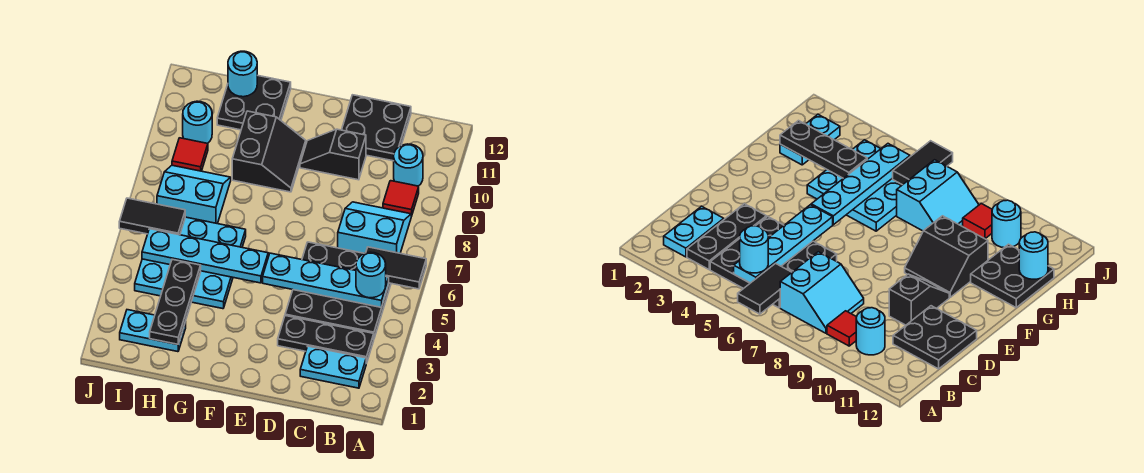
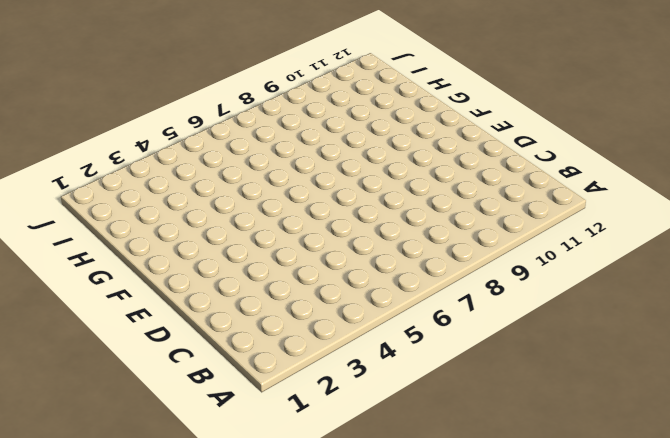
none -> cyan plate B2:C2 level 1
none -> black plate B3:D3 level 1
none -> black plate B4:D6 level 1

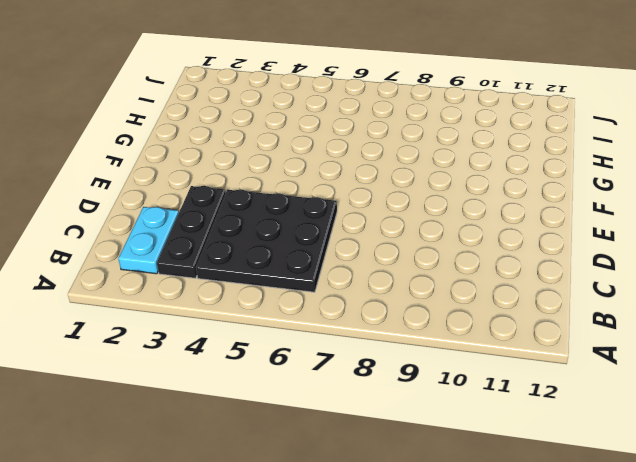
none -> cyan slope B7:C8 level 1 top 7
none -> red tile B9 level 1
none -> cyan round brick B10 level 1

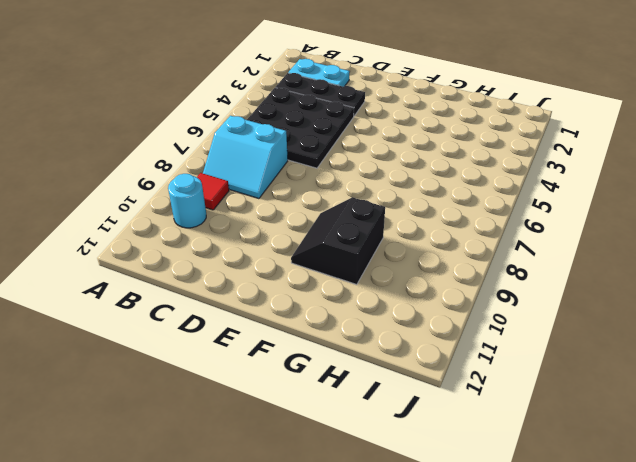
none -> black plate C11:D12 level 1
none -> black slope D10:E10 level 1 top D
none -> cyan plate G4:I6 level 1

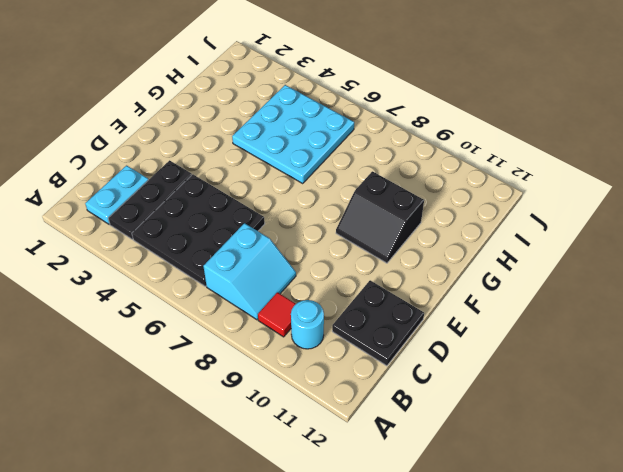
none -> black slope D10:E10 level 1 top D
none -> black plate G11:H12 level 1
none -> cyan plate H2:I2 level 1

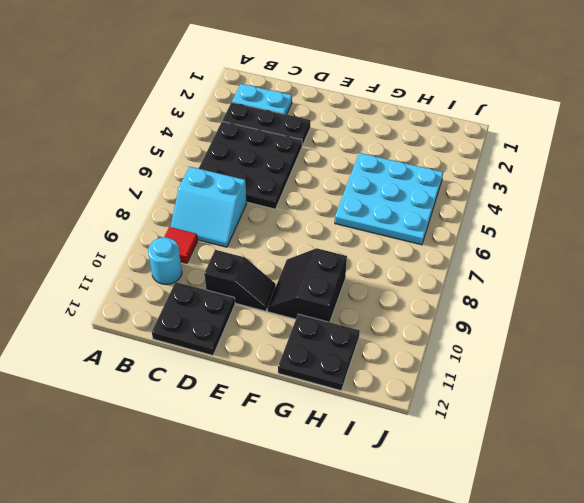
none -> cyan plate H2:I2 level 1
none -> cyan slope H7:I8 level 1 top 7
none -> red tile I9 level 1

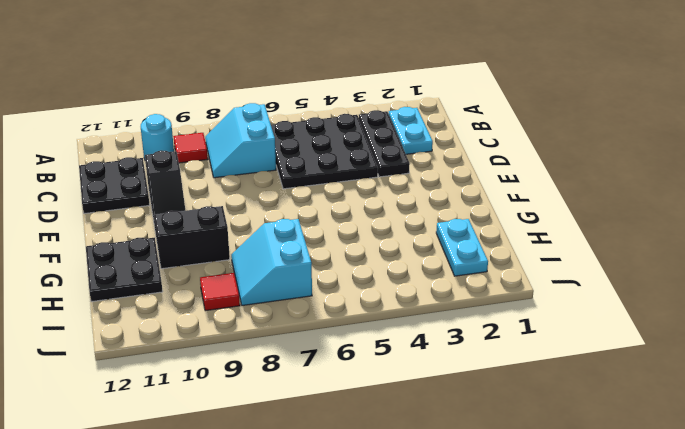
none -> cyan plate G4:I6 level 1
none -> cyan round brick I10 level 1
none -> black tile A6:B6 level 2

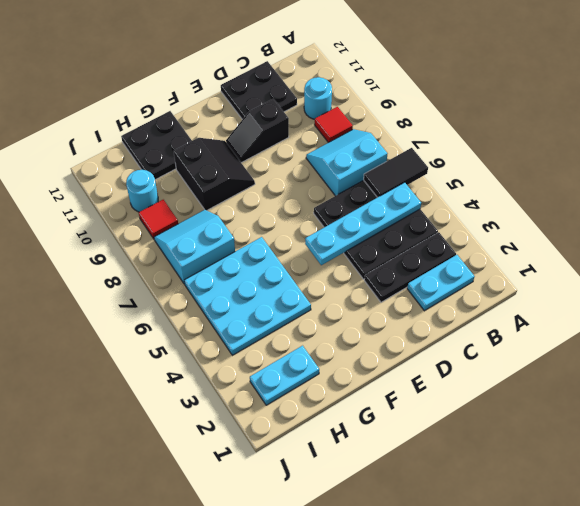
none -> cyan plate F5:I5 level 2
none -> black plate H2:H4 level 2
none -> cyan round brick H12 level 2

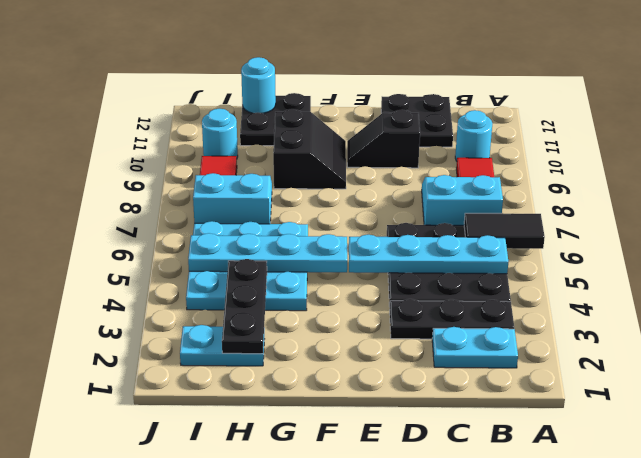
none -> black tile I6:J6 level 2
none -> cyan round brick B5 level 3

